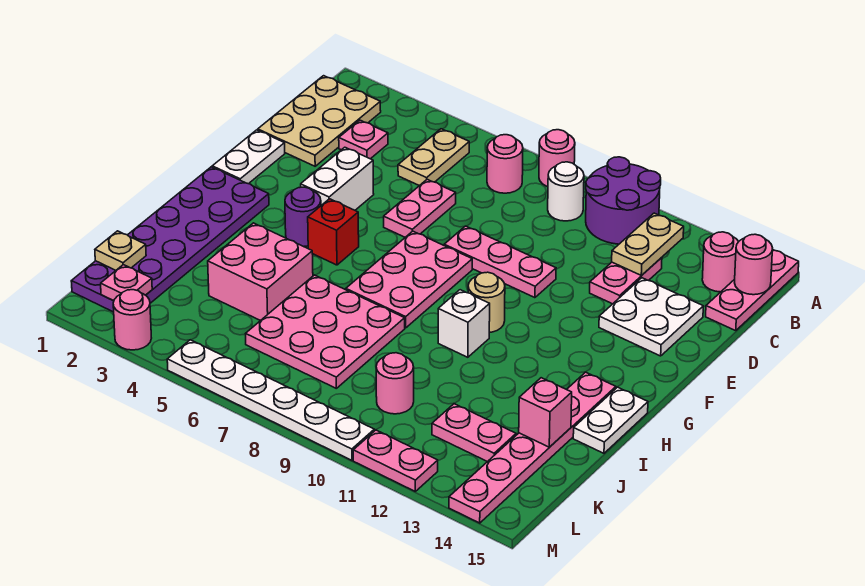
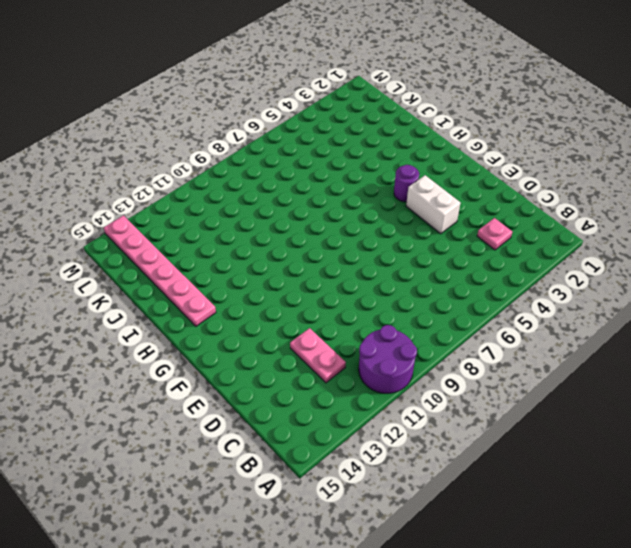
none -> pink round brick A8 level 1
none -> pink plate A15:C15 level 1
none -> tan plate B1:D2 level 1
none -> tan plate B5:C5 level 1

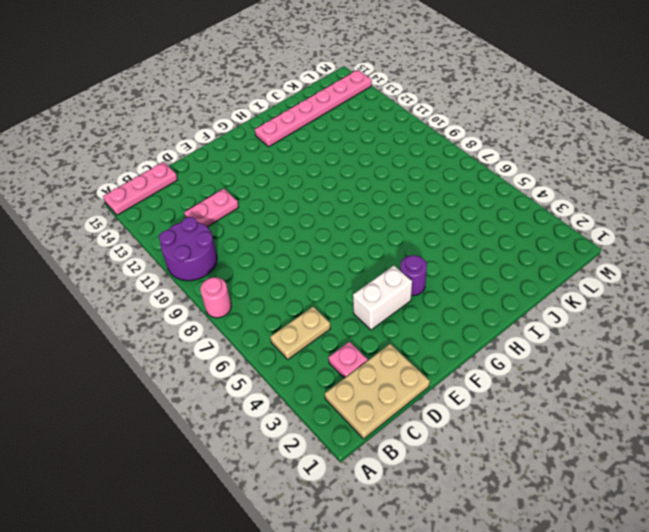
none -> pink round brick B7 level 1
none -> white round brick B9 level 1
none -> pink round brick B14 level 1
none -> pink plate D6:E6 level 1

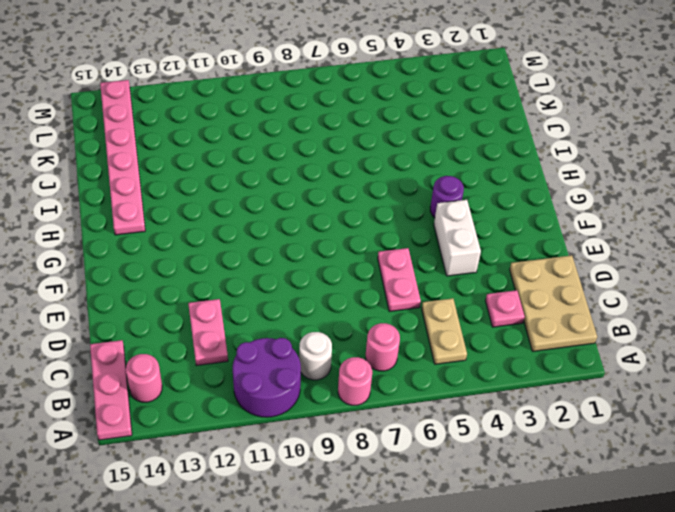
none -> white plate D13:E14 level 1
none -> white plate E1:F1 level 1
none -> pink plate E8:E10 level 1
none -> pink plate F7:H8 level 1

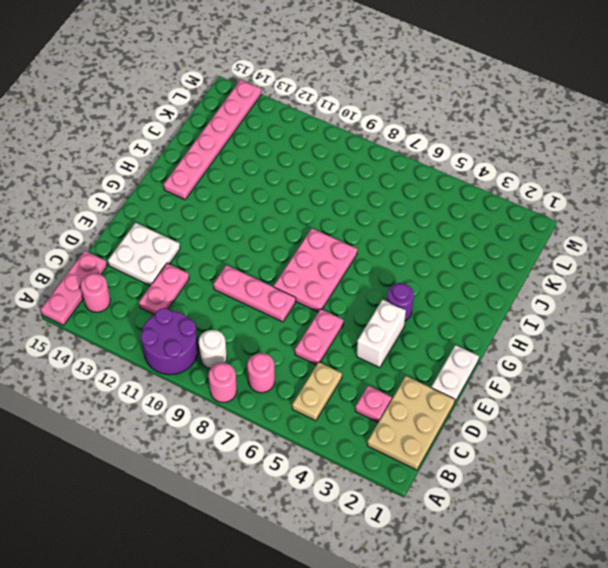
none -> purple plate G1:L2 level 1
none -> red brick G5 level 1
none -> tan round brick G10 level 1
none -> white brick H10 level 1

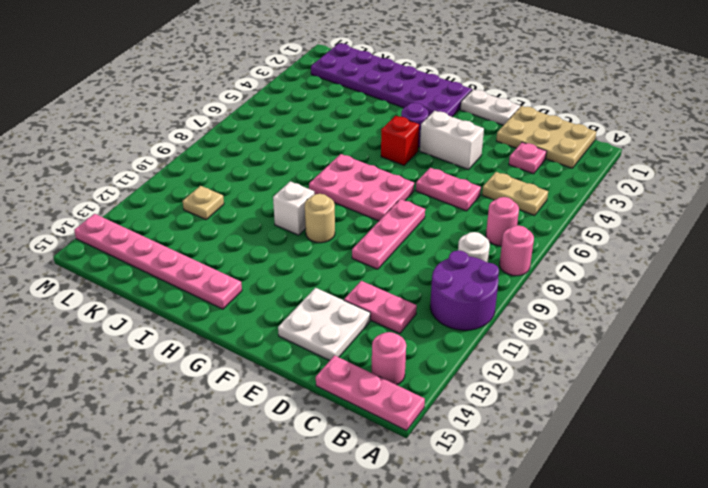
tan plate K11 level 1 -> tan plate K1 level 2
none -> white plate H15:I15 level 1
none -> pink brick I4:J5 level 1
none -> pink plate I6:K8 level 1
none -> pink round brick K10 level 1

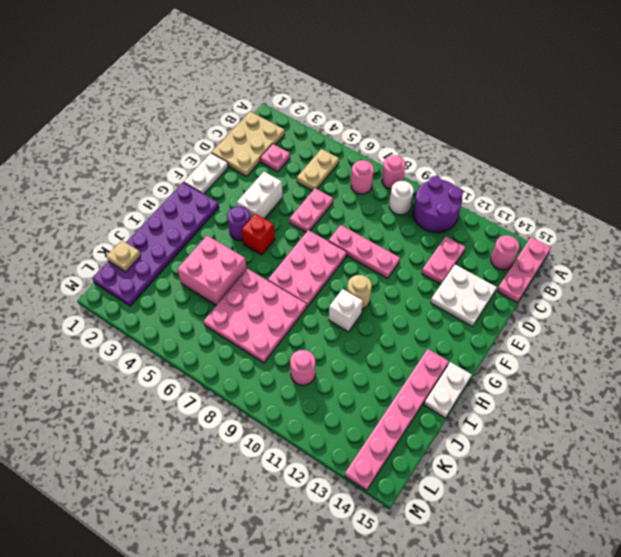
none -> pink plate K12:K13 level 1
none -> pink round brick M3 level 1
none -> white plate M5:M10 level 1
none -> pink plate M11:M12 level 1

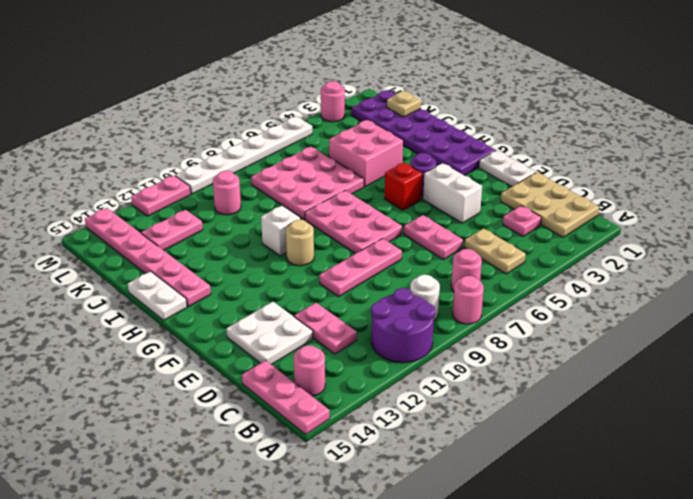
none -> tan plate B12:C12 level 2
none -> pink round brick B15 level 2
none -> pink brick J14 level 2
none -> pink plate L2 level 2

